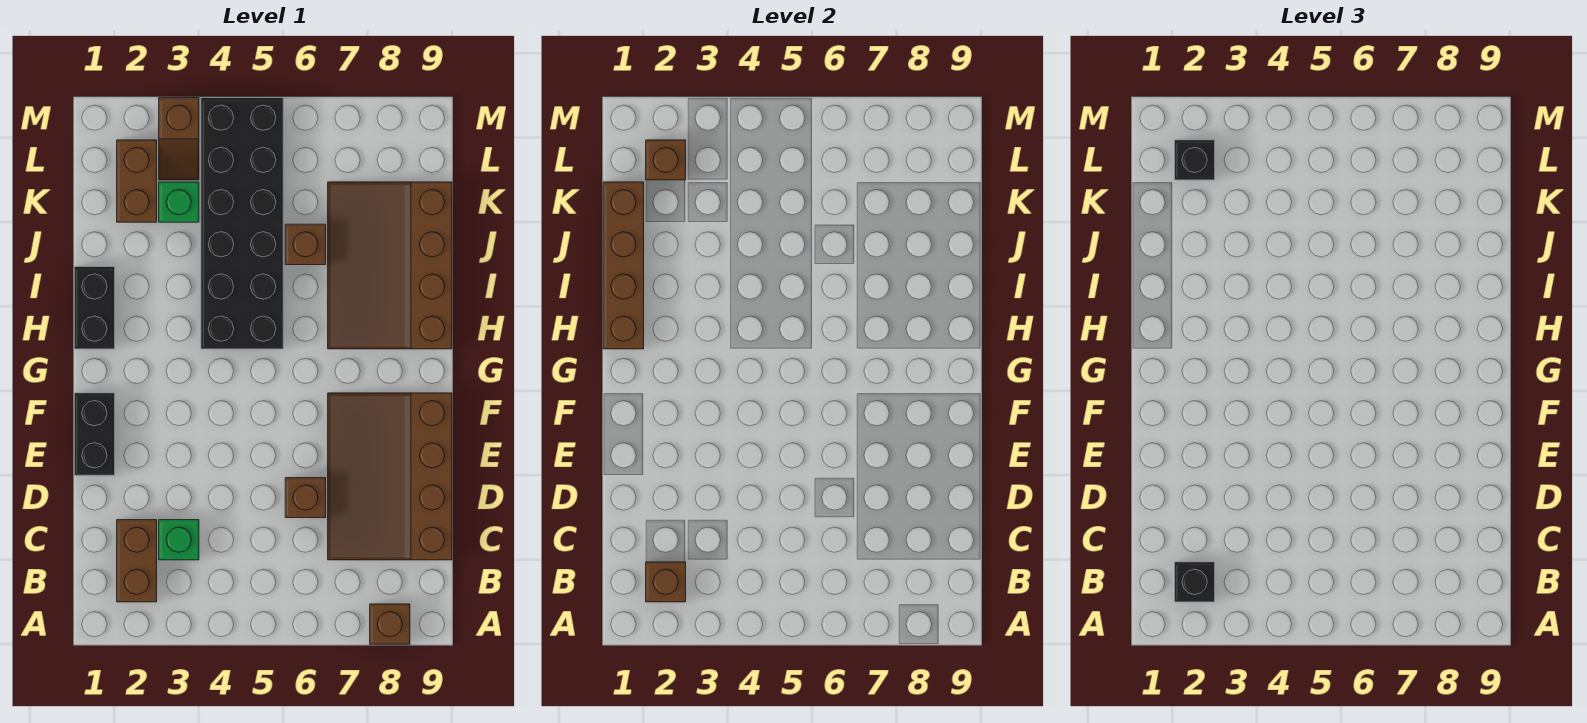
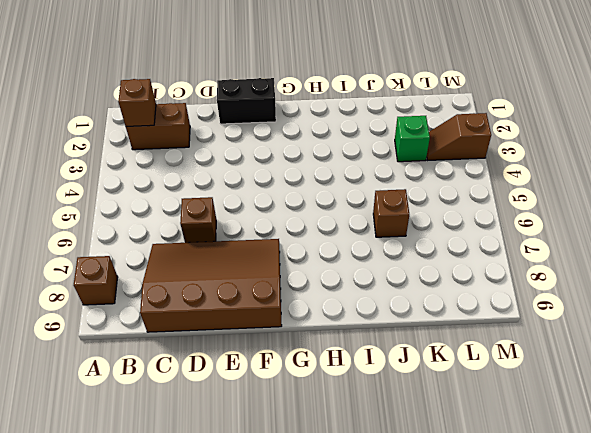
none -> green brick C3 level 1
none -> black brick H1:I1 level 1
none -> black brick H4:M5 level 1

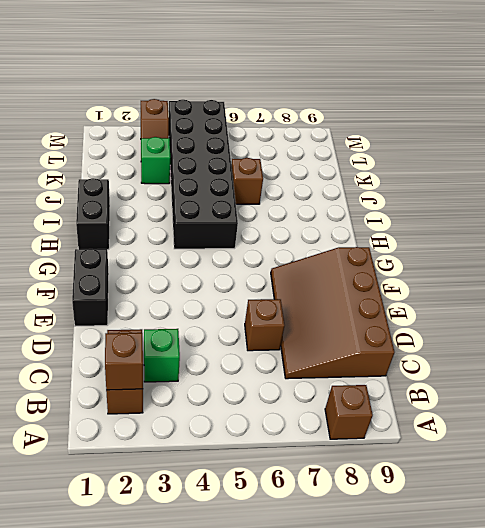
none -> brown slope H7:K9 level 1 top 9
none -> brown brick K2:L2 level 1
none -> brown brick H1:K1 level 2

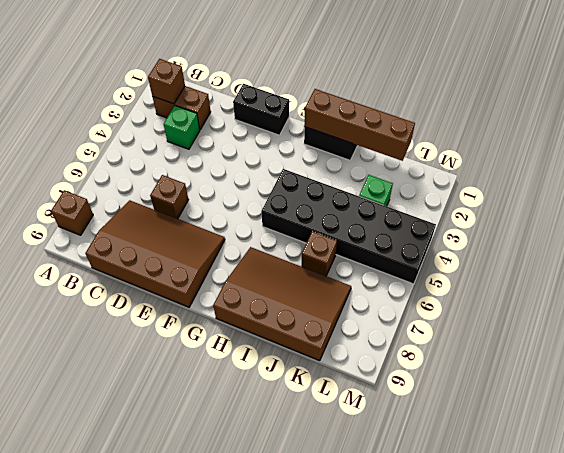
none -> brown brick K2:L2 level 1
none -> brown slope L3:M3 level 1 top M
none -> brown brick L2 level 2

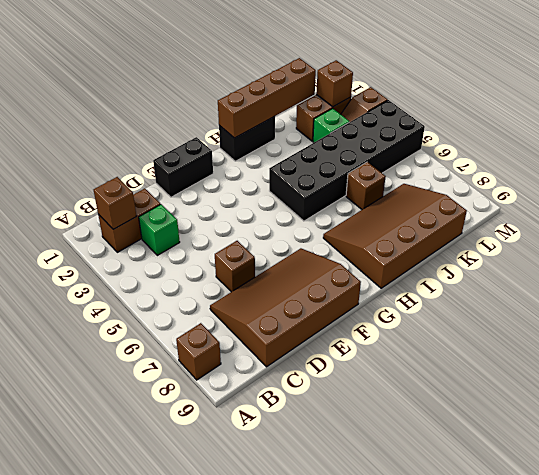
none -> black brick B2 level 3
none -> black brick L2 level 3

